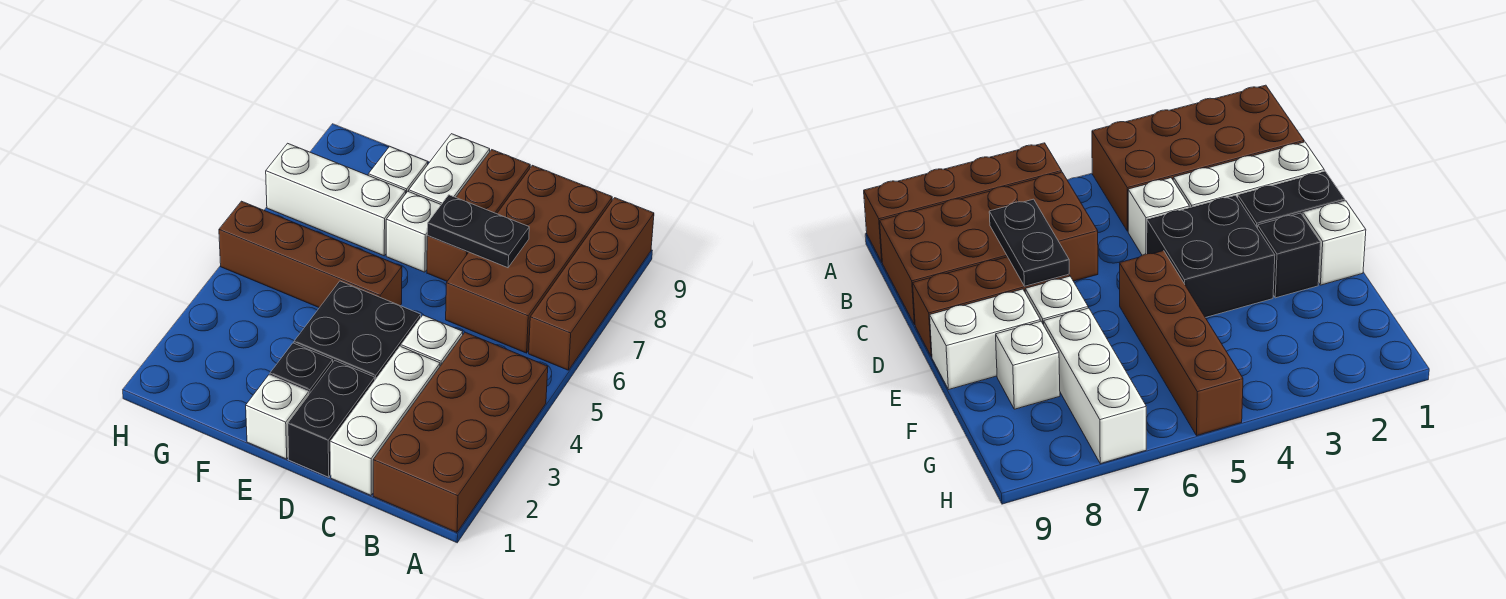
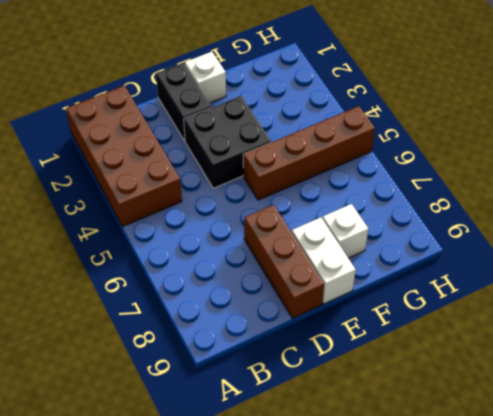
none -> brown brick A6:A9 level 1
none -> brown brick B6:C9 level 1
none -> white brick C1:C3 level 1

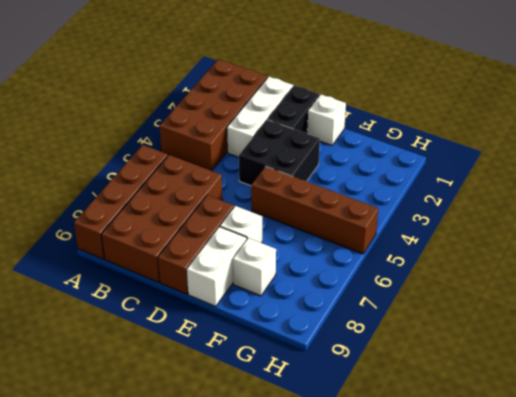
none -> white brick C4 level 1
none -> black brick E2 level 1
none -> white brick F7:H7 level 1

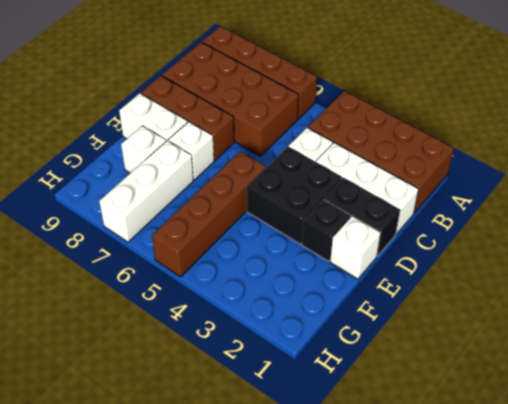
none -> black plate C7:D7 level 2

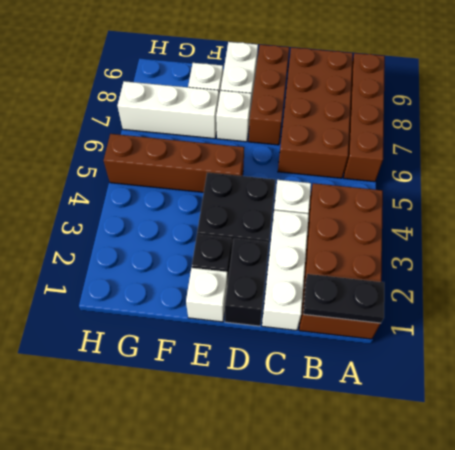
black plate A1:B1 level 2 -> black plate C7:D7 level 2

